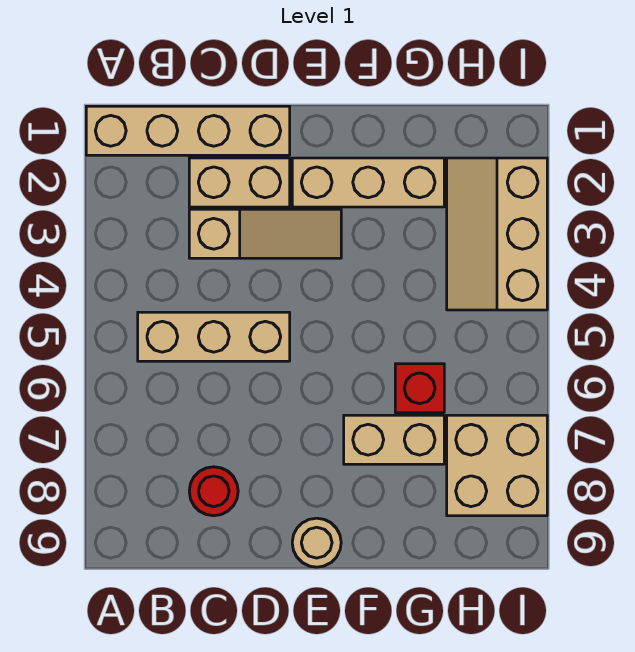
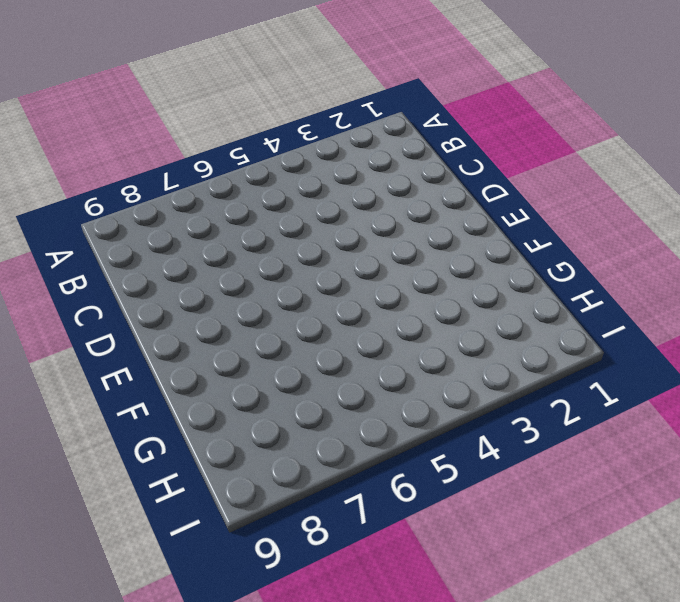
none -> tan brick A1:D1 level 1
none -> tan brick B5:D5 level 1

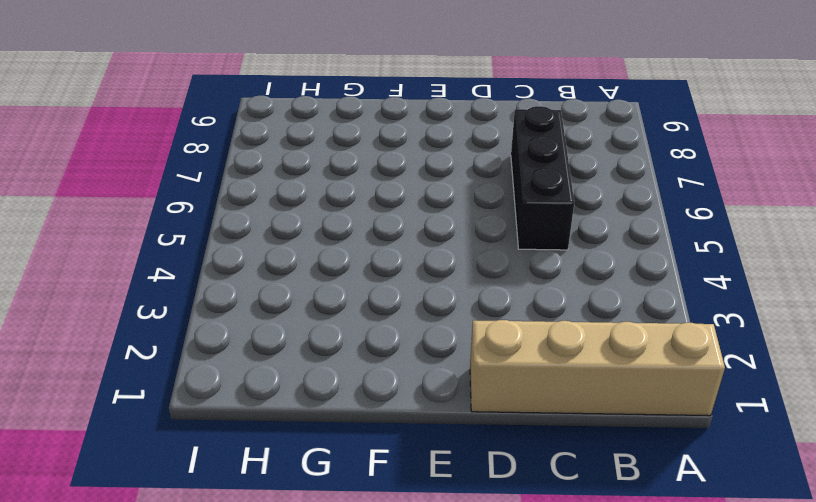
black brick C5:C7 level 1 -> tan brick B5:D5 level 1
none -> tan brick C2:D2 level 1
none -> tan slope C3:E3 level 1 top C

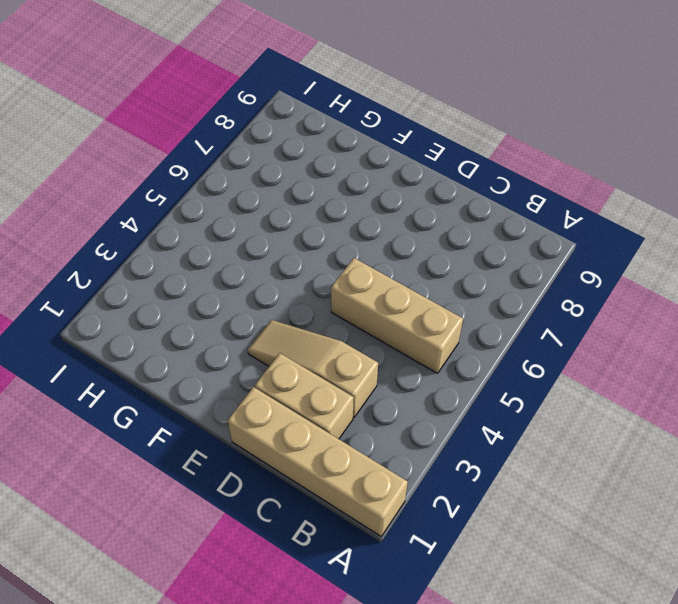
none -> red round brick C8 level 1
none -> tan brick E2:G2 level 1

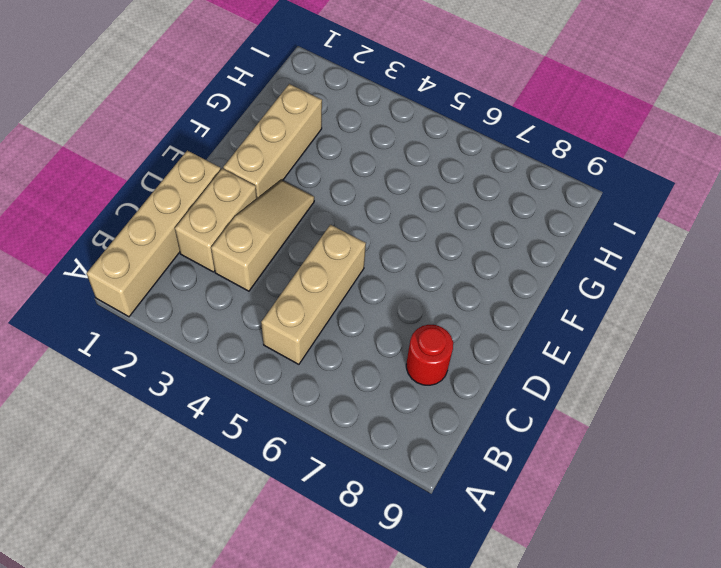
none -> tan round brick E9 level 1
none -> tan brick F7:G7 level 1

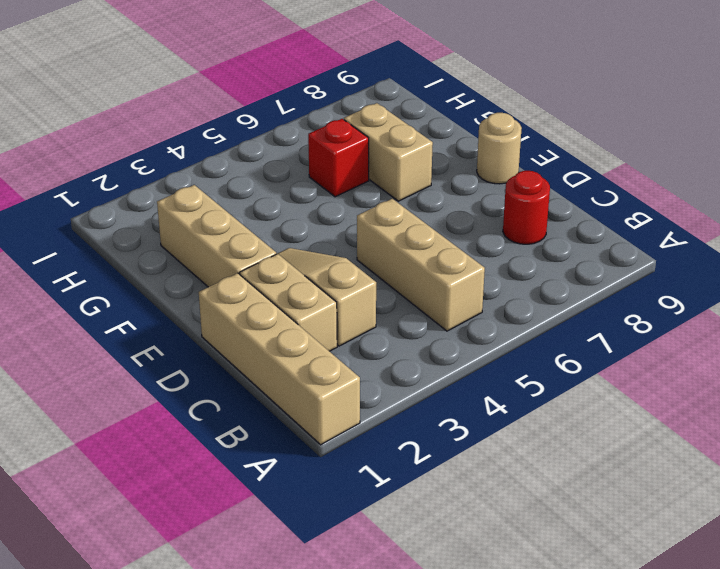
none -> tan slope H2:I4 level 1 top I
none -> tan brick H7:I8 level 1

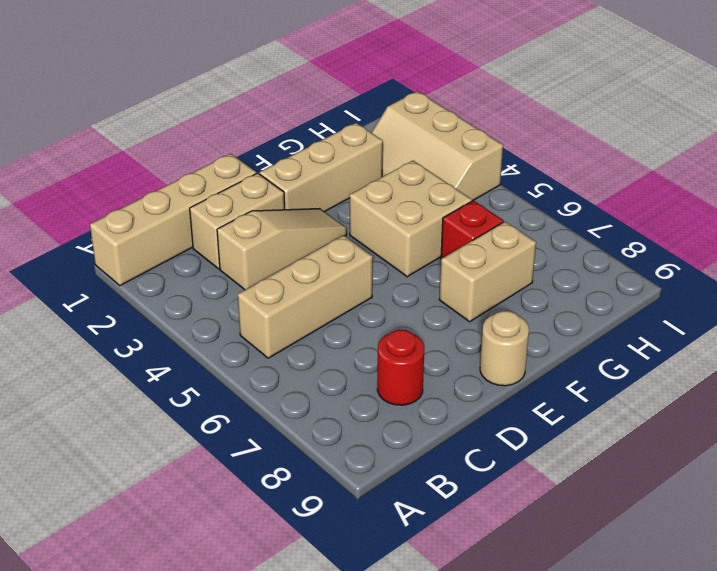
tan brick F4:G5 level 1 -> tan brick H7:I8 level 1

